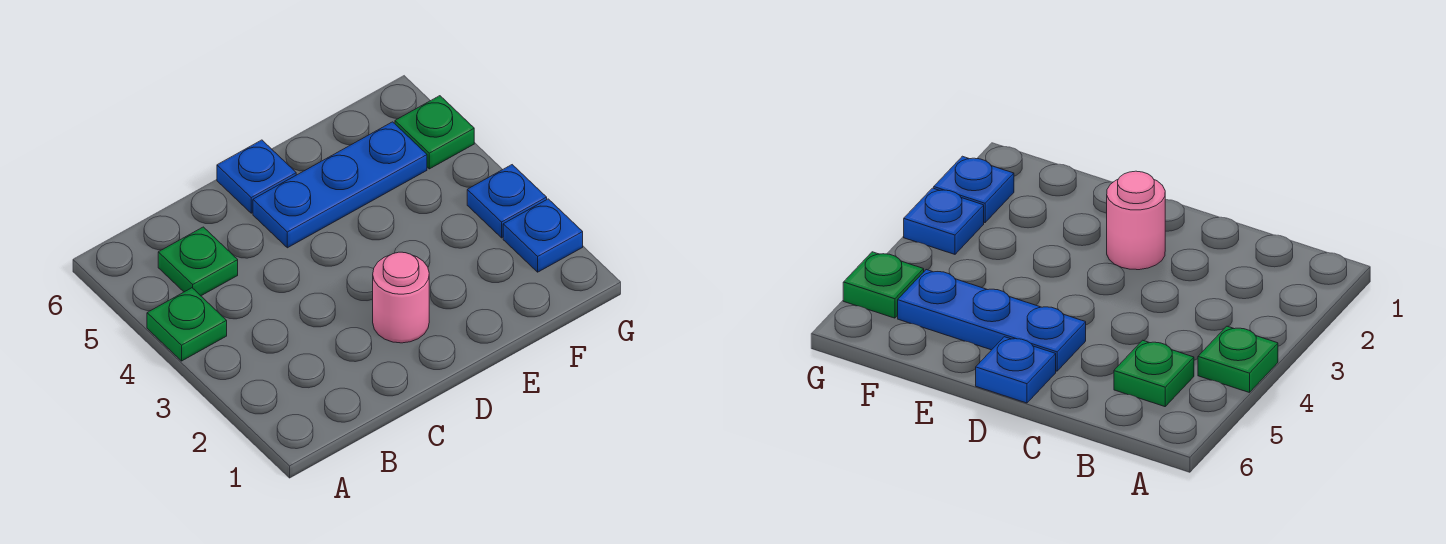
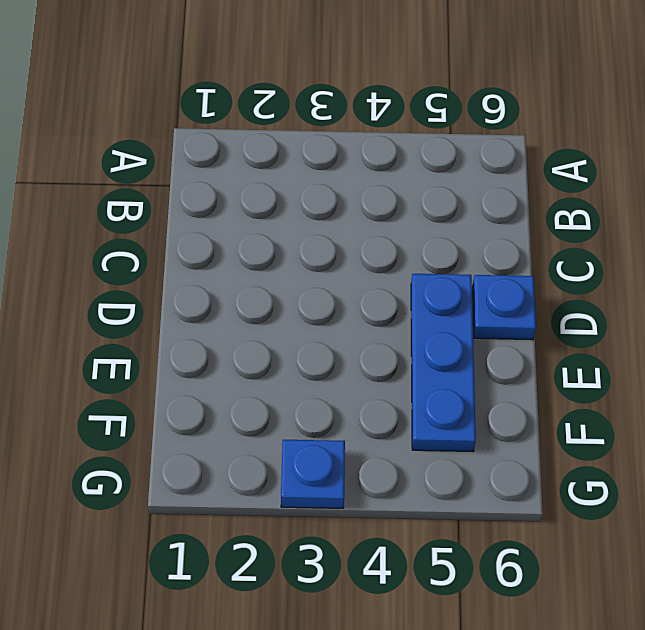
none -> green plate A4 level 1
none -> green plate B5 level 1

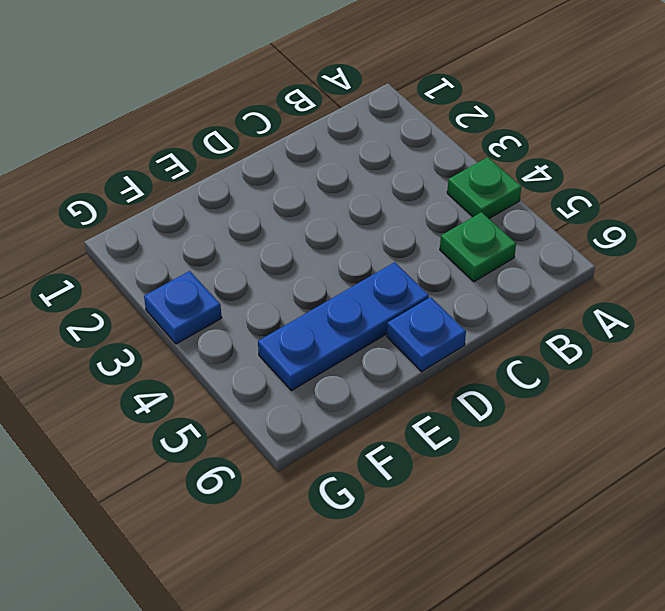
none -> pink round brick D2 level 1
none -> blue plate G2 level 1

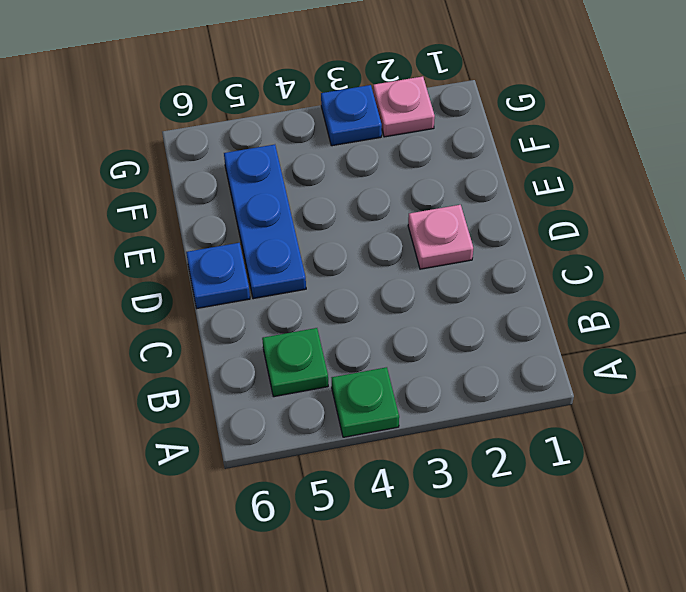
pink plate D2 level 1 -> pink round brick D2 level 1
pink plate G2 level 1 -> blue plate G2 level 1
none -> green plate G5 level 1

